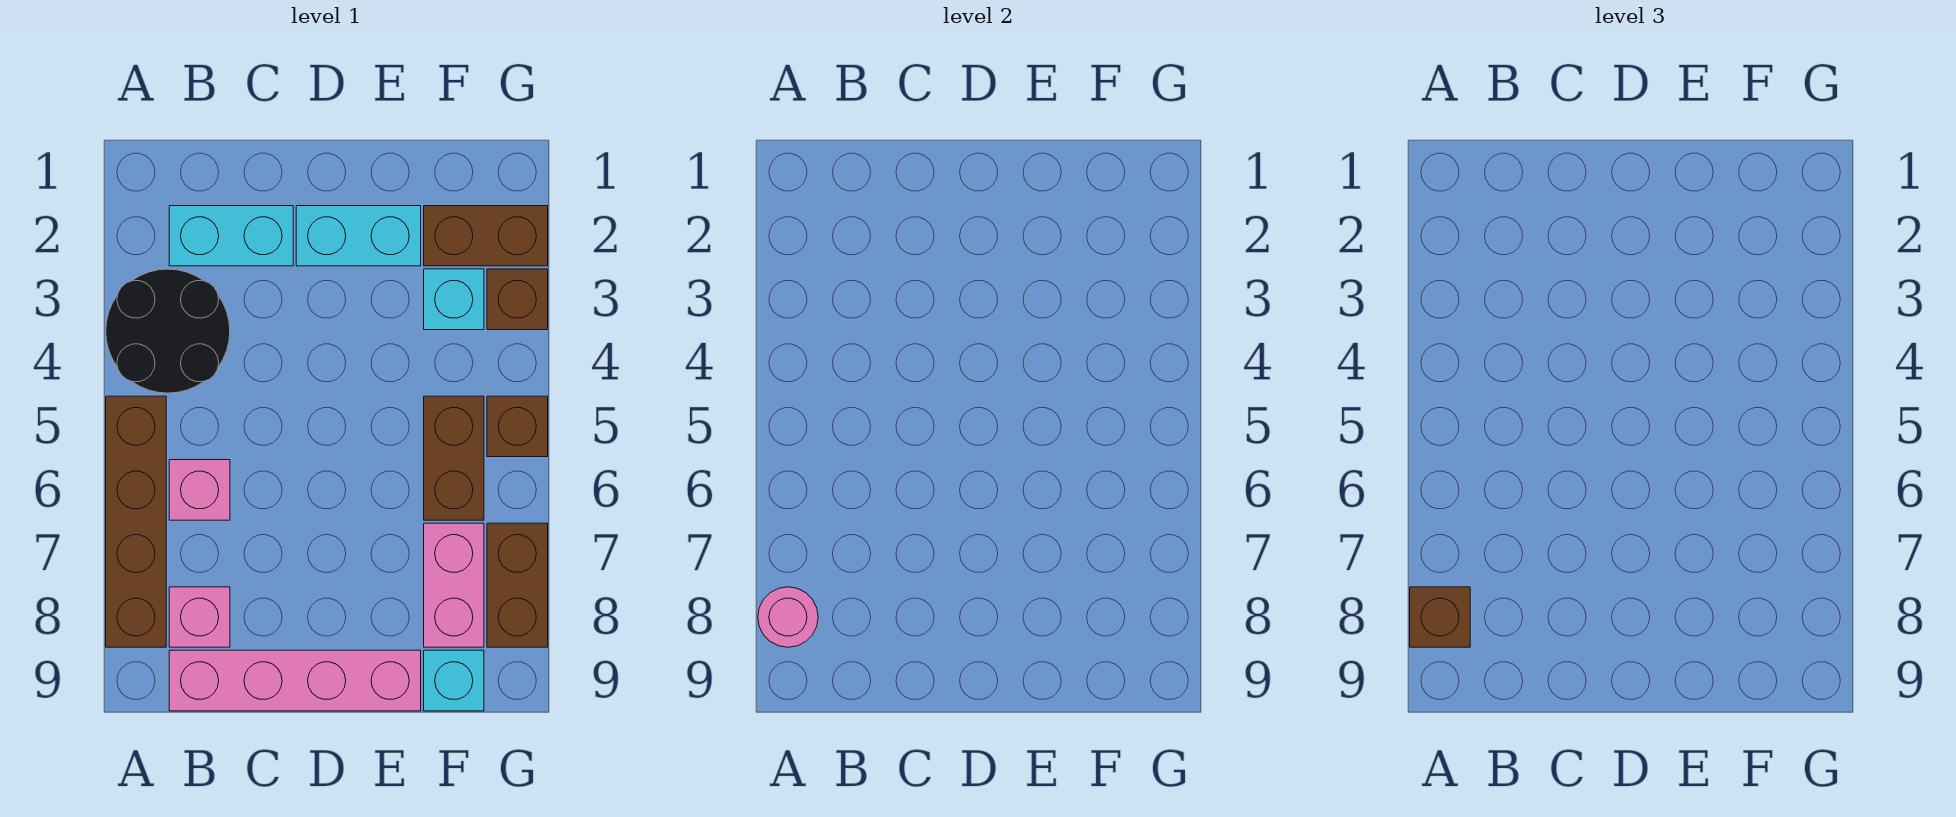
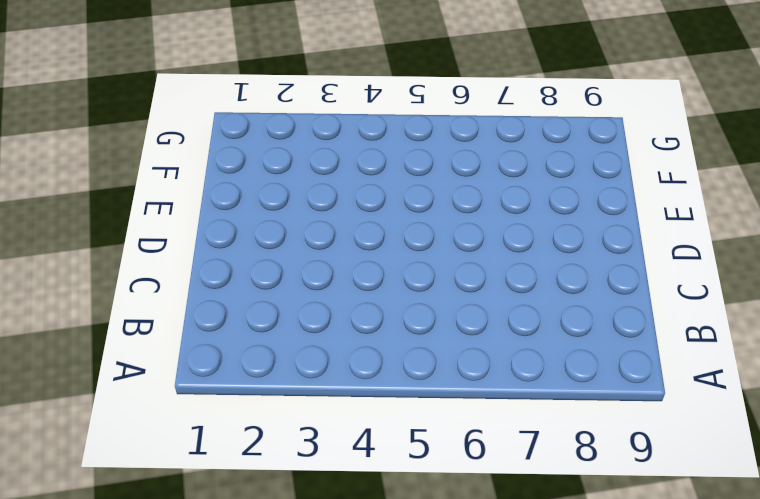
none -> black round brick A3:B4 level 1
none -> brown brick A5:A8 level 1
none -> cyan brick B2:C2 level 1

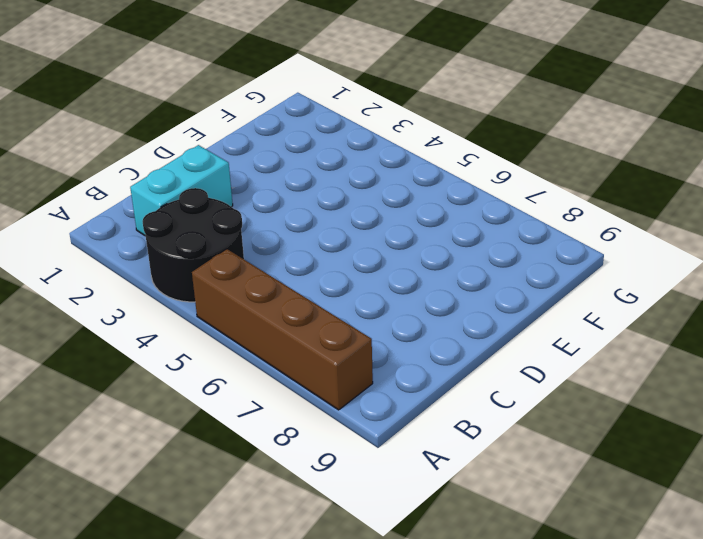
none -> pink brick B6 level 1
none -> pink brick B8 level 1
none -> pink brick B9:E9 level 1

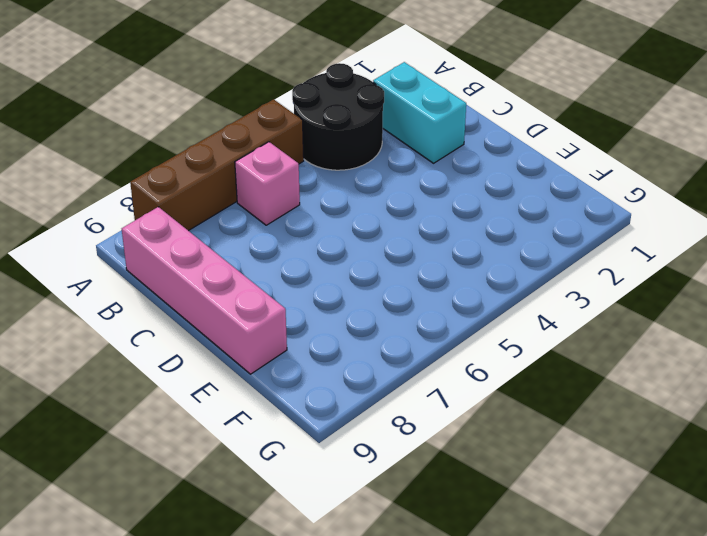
none -> pink brick B8 level 1
none -> cyan brick D2:E2 level 1
none -> brown brick F2:G2 level 1

